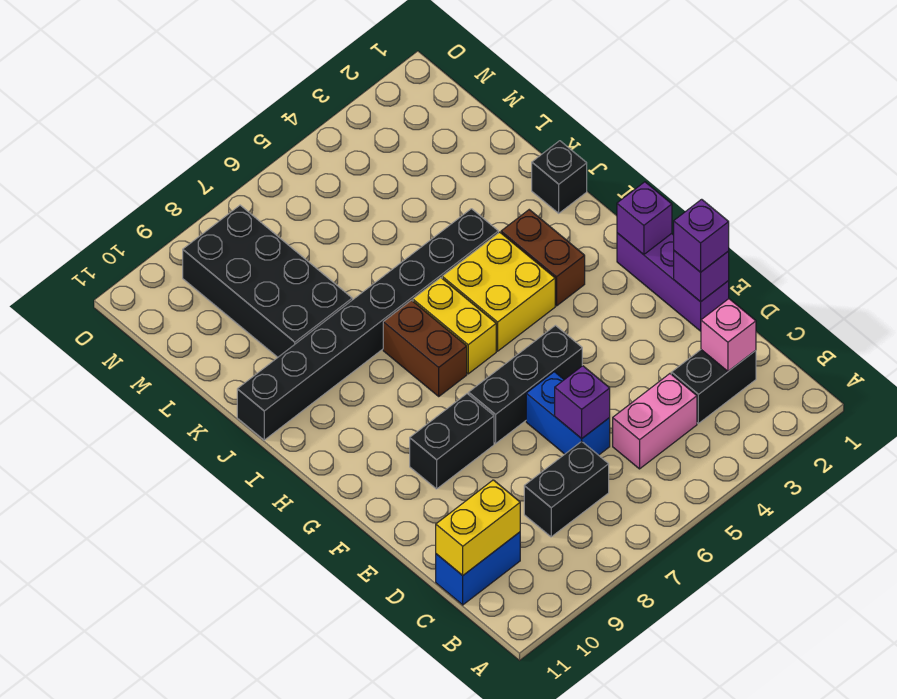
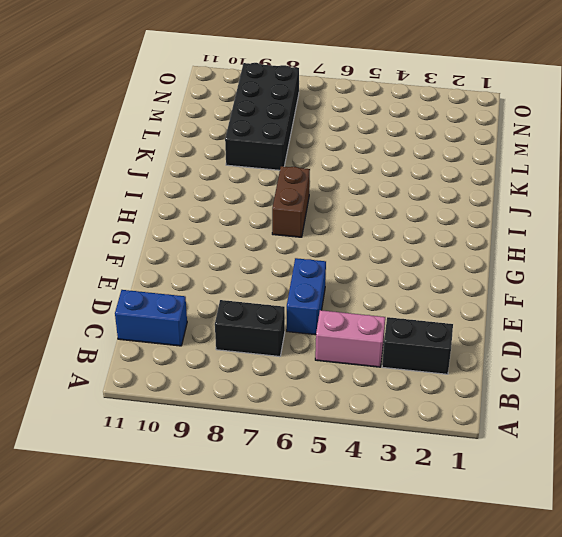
none -> purple brick E1:G1 level 1
none -> black brick F5:F7 level 1
none -> black brick F8:F9 level 1

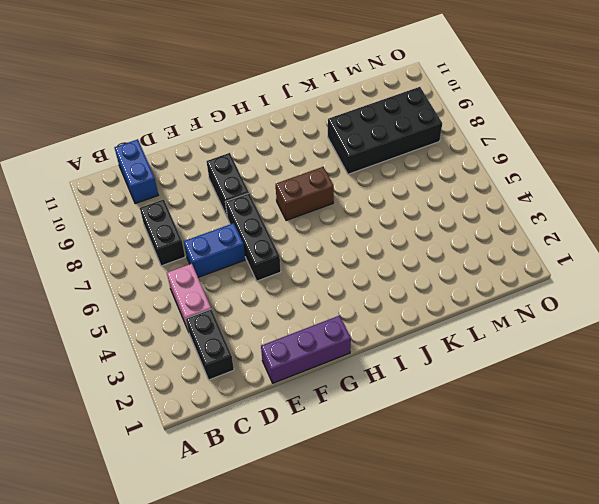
none -> brown brick H3:I3 level 1
none -> yellow brick H4:I5 level 1
none -> yellow brick H6:I6 level 1

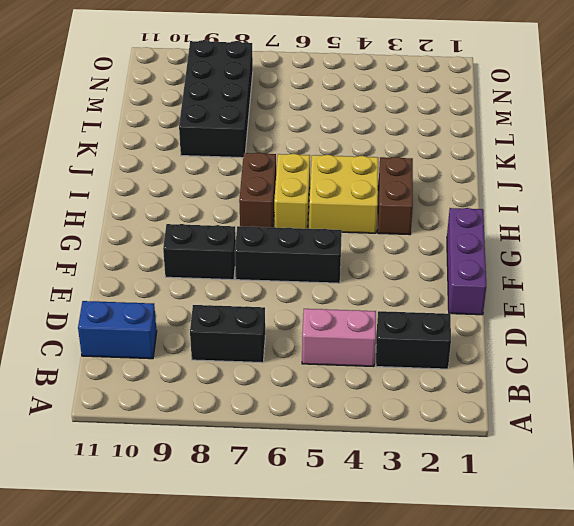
none -> blue brick D6:E6 level 1
none -> black brick J1 level 1
none -> black brick J4:J11 level 1

